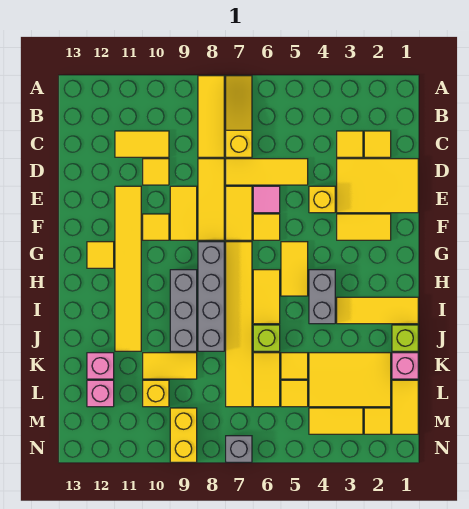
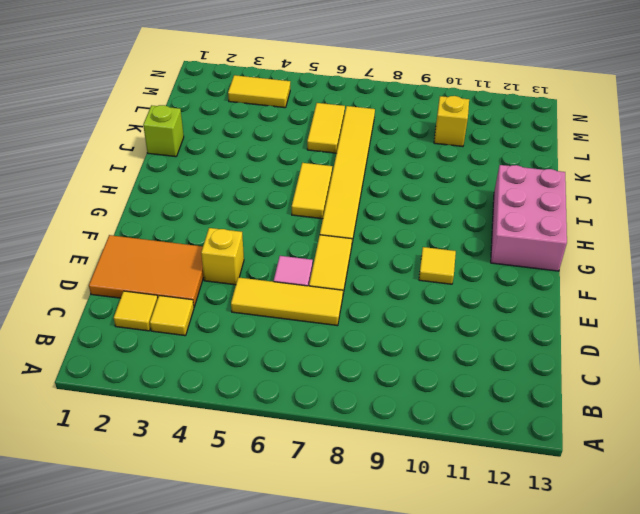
orange tile D1:E3 level 1 -> yellow tile D1:E3 level 1
pink brick G12:I13 level 1 -> yellow tile G12 level 1
none -> yellow slope A7:C7 level 1 top C
none -> yellow tile A8:C8 level 1
none -> yellow tile C10:C11 level 1
none -> yellow tile D8:F8 level 1

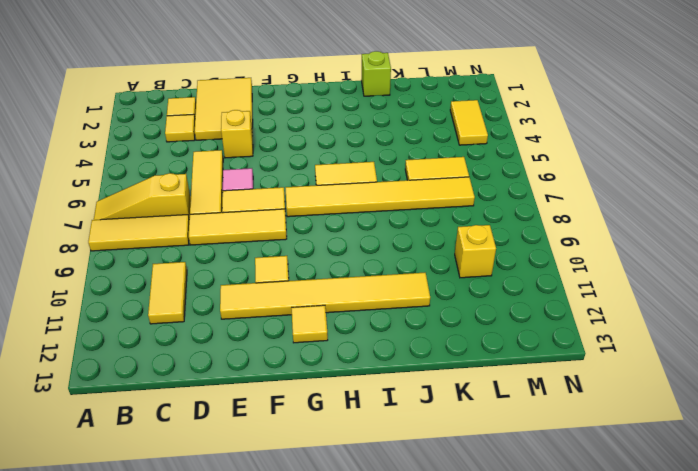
none -> yellow tile D10 level 1
none -> yellow tile E9:F9 level 1
none -> yellow tile F2:F3 level 1
none -> yellow tile F6 level 1

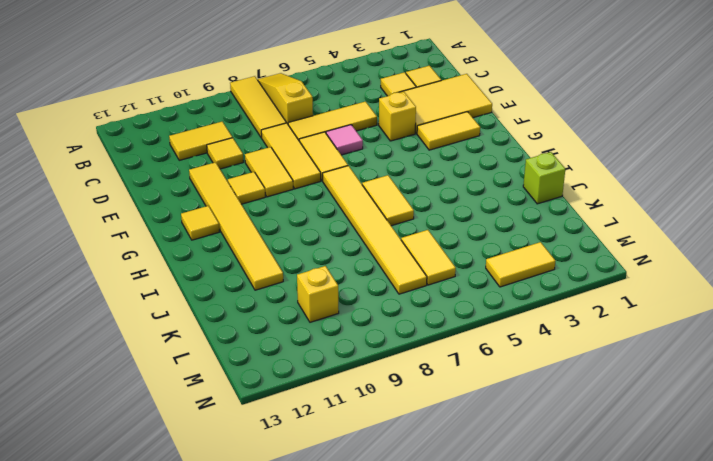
none -> yellow tile F6 level 1
none -> yellow tile G5:H5 level 1
none -> grey brick G8:J8 level 1
none -> grey brick H4:I4 level 1

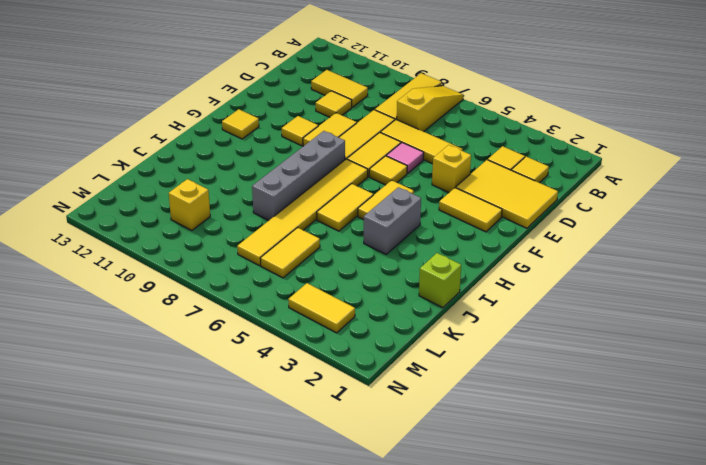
none -> yellow tile E11:J11 level 1
none -> grey brick H9:J9 level 1
none -> yellow tile I1:I3 level 1
none -> lime brick J6 level 1

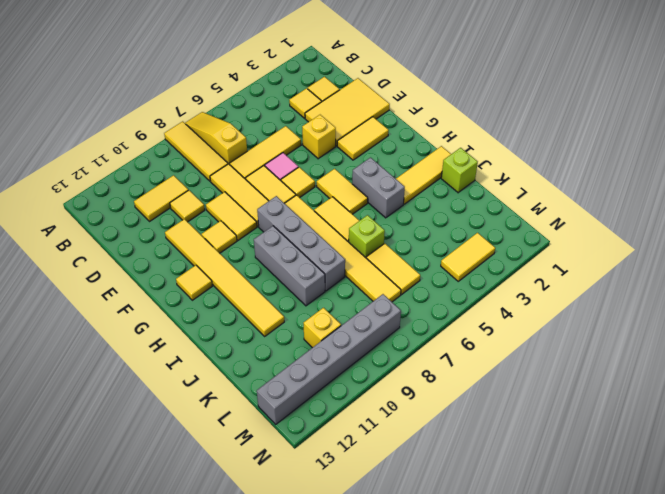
grey brick M8:M13 level 1 -> yellow brick M9:N9 level 1
none -> pink brick K1 level 1
none -> yellow tile K2:L4 level 1
none -> yellow tile K5 level 1
none -> yellow tile K9:K10 level 1

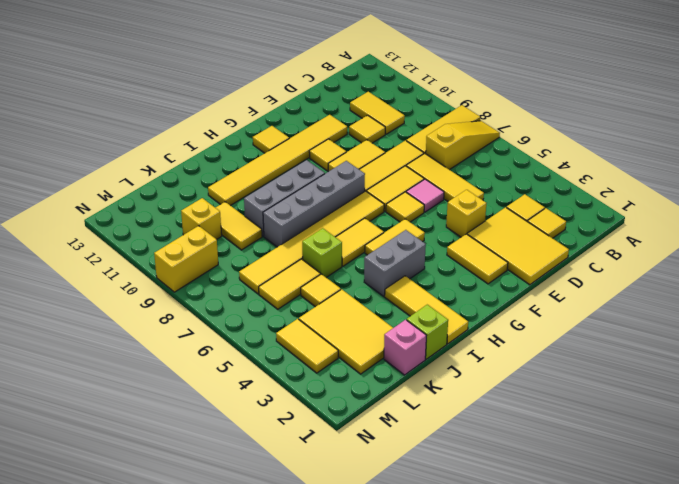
none -> pink brick K12 level 1
none -> yellow tile L1:M1 level 1
none -> yellow tile L5 level 1
none -> pink brick L12 level 1

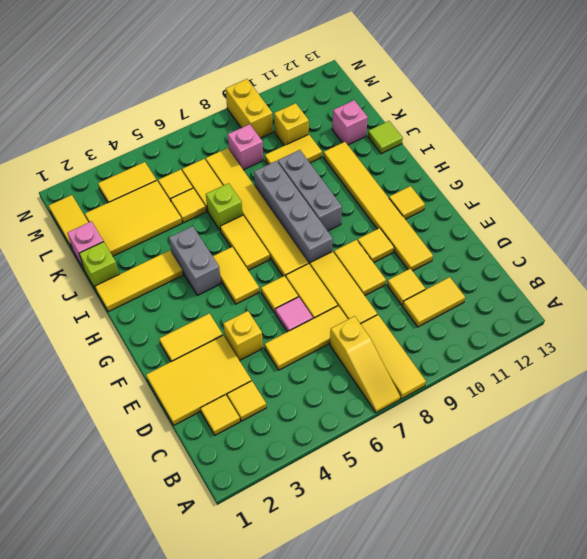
lime tile J13 level 1 -> none
pink brick L8 level 1 -> pink brick L12 level 1
none -> yellow tile M2 level 1
none -> grey brick N7 level 1

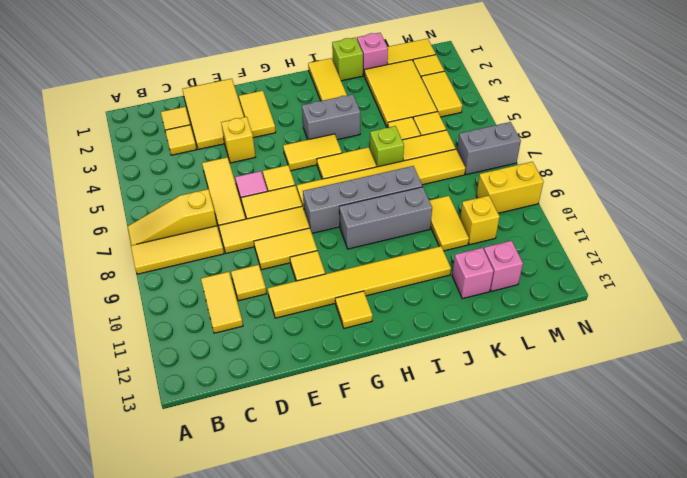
grey brick M7:N7 level 1 -> grey brick N7 level 1

